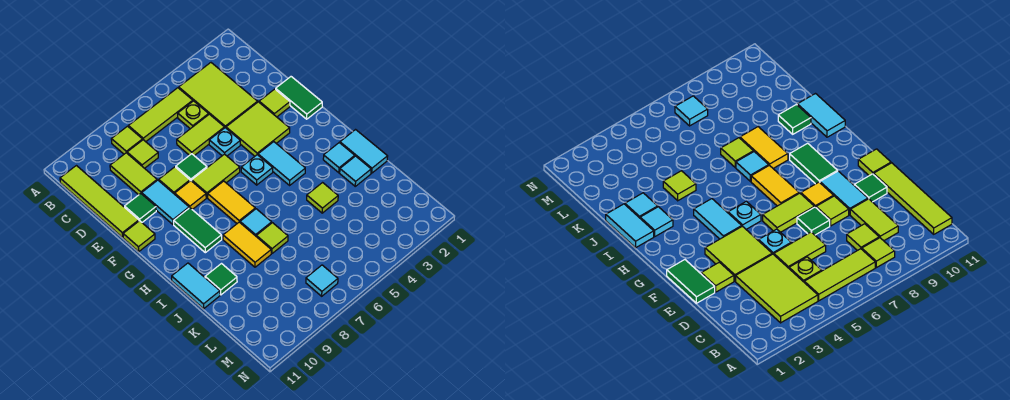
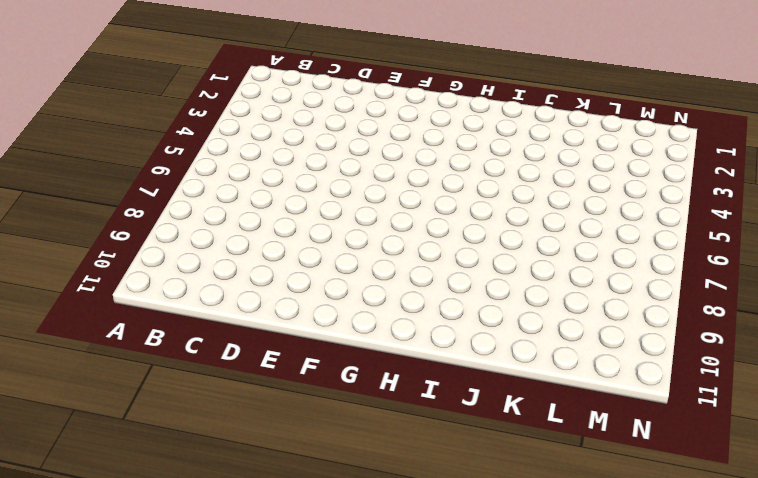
none -> lime tile B3:D4 level 1
none -> lime tile B5:B7 level 1
none -> lime tile B8 level 1
none -> lime tile B11:E11 level 1

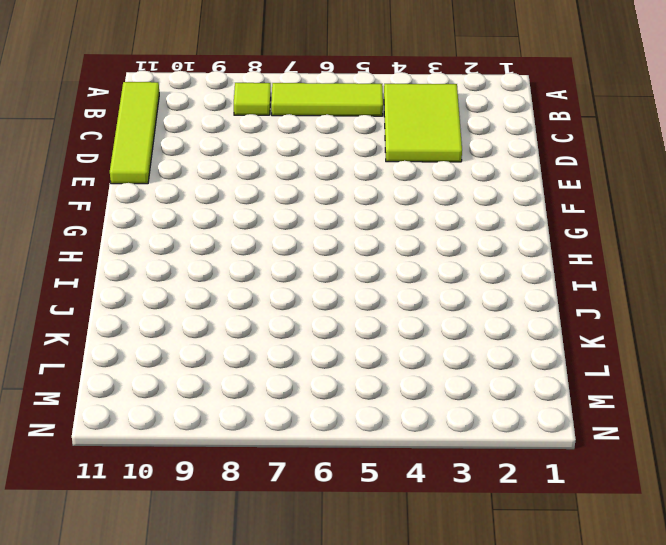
none -> lime plate C5 level 1
none -> lime tile C8 level 1
none -> lime tile C9:D9 level 1
none -> lime tile D5:D6 level 1

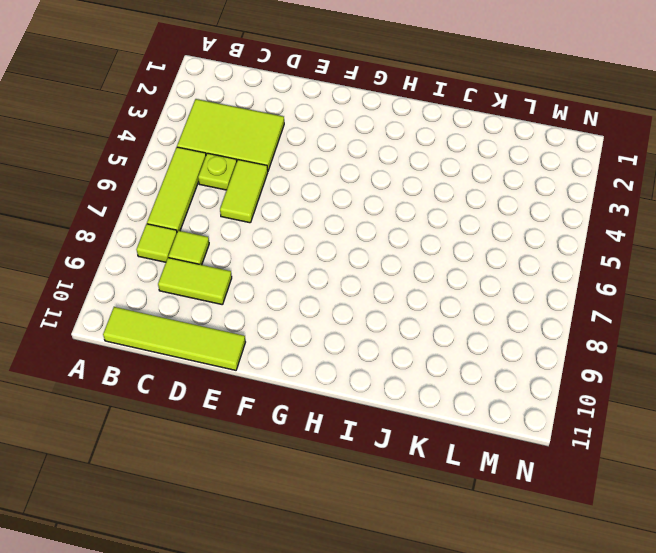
none -> green tile E1:F1 level 1
none -> lime tile E2 level 1
none -> lime tile E3:F4 level 1
none -> cyan plate E5 level 1

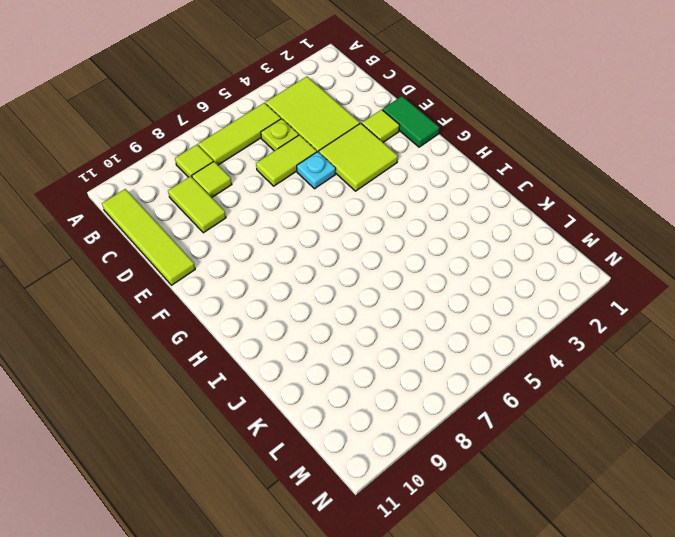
none -> green tile E7 level 1
none -> lime tile E8 level 1
none -> cyan tile E9:F9 level 1
none -> green tile E10 level 1

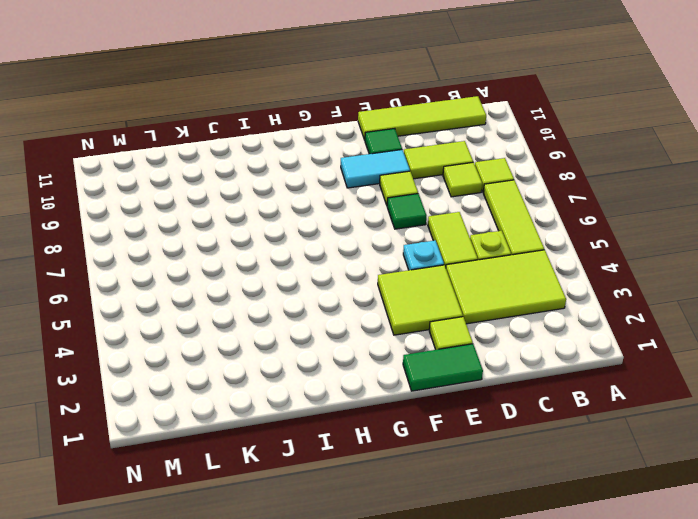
none -> lime tile F6:F7 level 1
none -> yellow tile F8 level 1
none -> lime tile F11 level 1
none -> cyan tile G4:H4 level 1

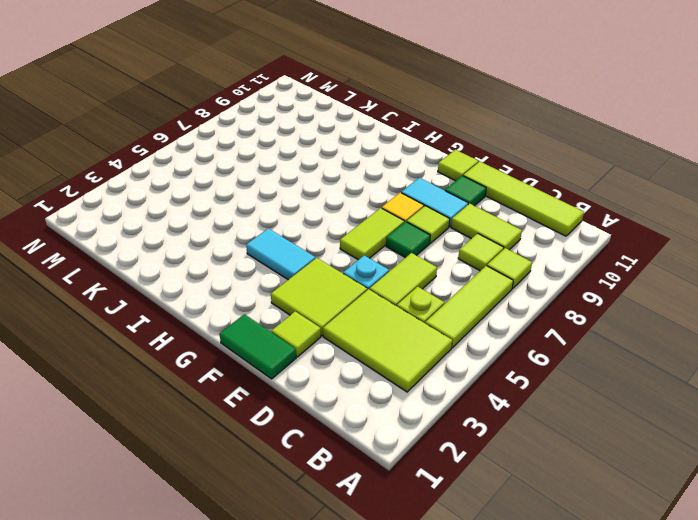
none -> cyan plate G5 level 1
none -> yellow tile G7:H7 level 1
none -> green tile G9:H9 level 1
none -> cyan tile I1:J1 level 1

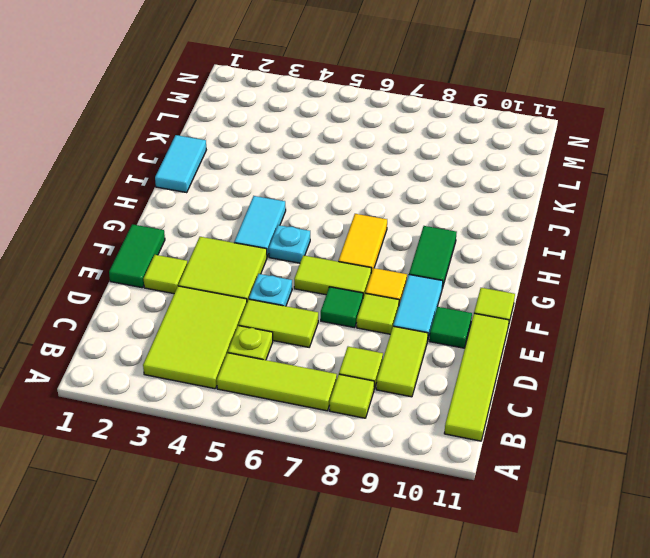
none -> cyan tile I2 level 1
none -> cyan tile I7 level 1
none -> yellow tile I8:J8 level 1
none -> cyan tile I11:J11 level 1

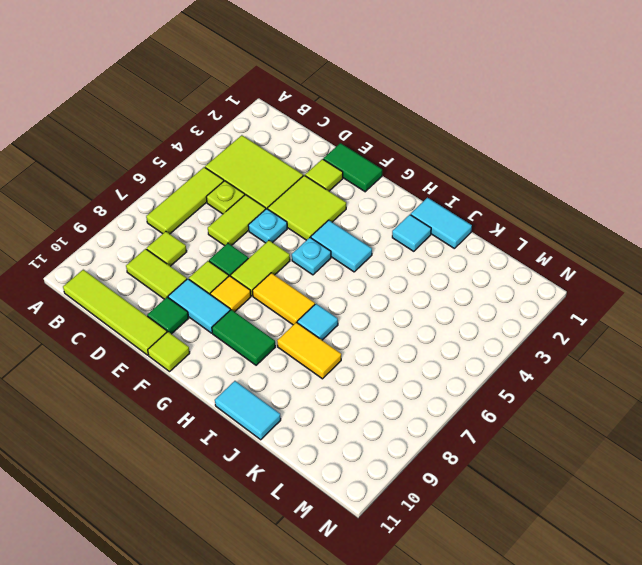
none -> lime tile B8 level 1
none -> cyan tile J2 level 1
none -> lime tile J4 level 1
none -> lime tile J7 level 1

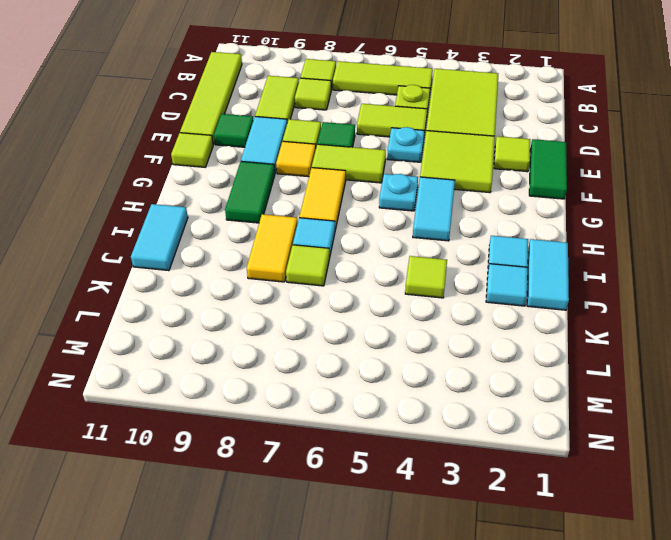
none -> green tile J10 level 1
none -> cyan tile M7 level 1

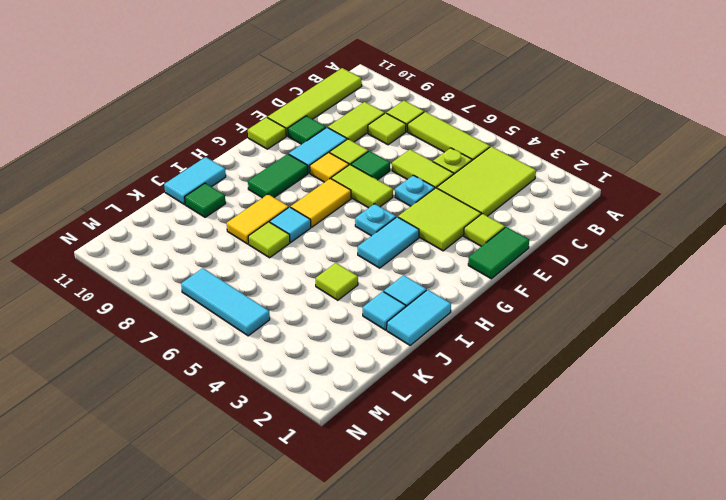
cyan tile M5:M7 level 1 -> cyan tile M7 level 1

